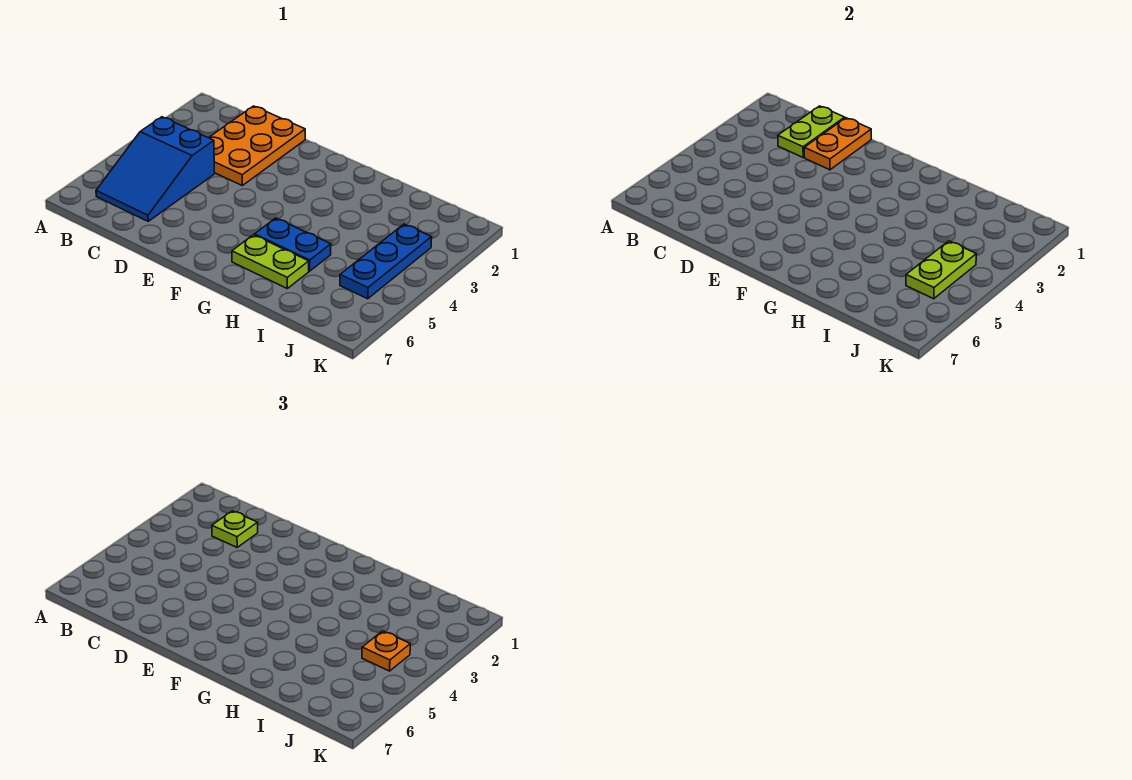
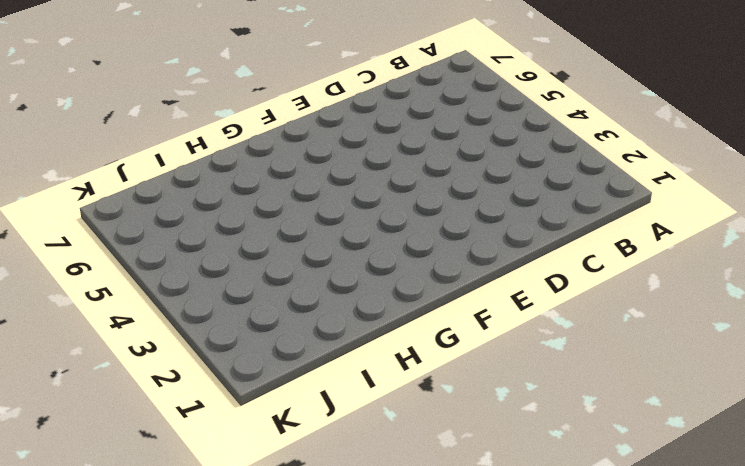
none -> blue slope B4:C6 level 1 top 4
none -> orange plate C1:D3 level 1

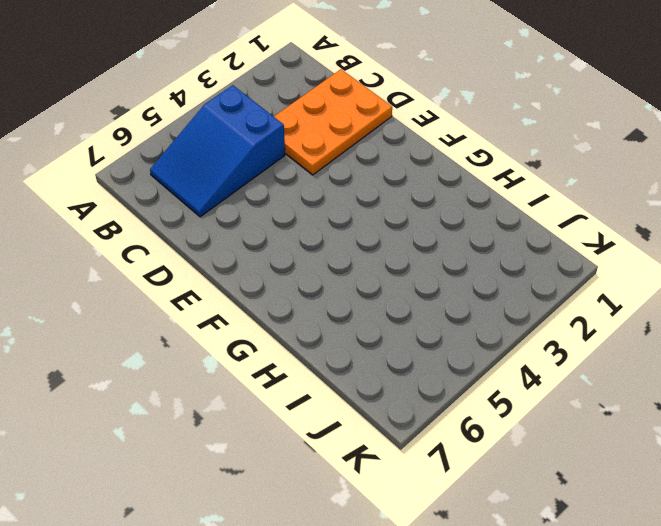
none -> blue plate G5:H5 level 1
none -> lime plate G6:H6 level 1

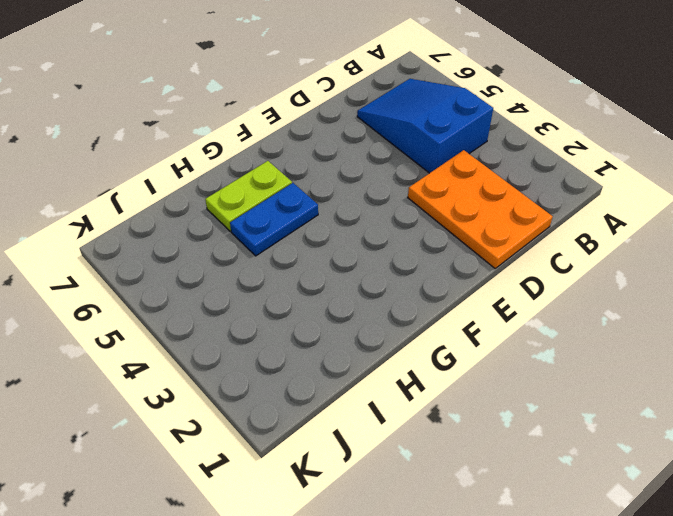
none -> blue plate J3:J5 level 1
none -> lime plate C1:C2 level 2

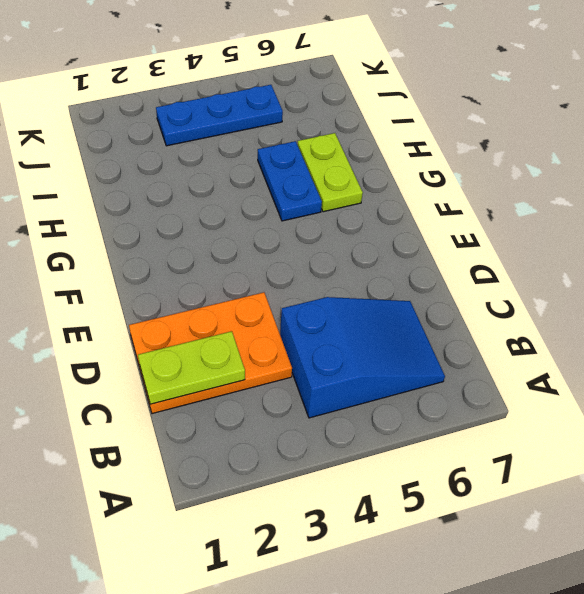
none -> orange plate D1:D2 level 2
none -> lime plate J4:J5 level 2

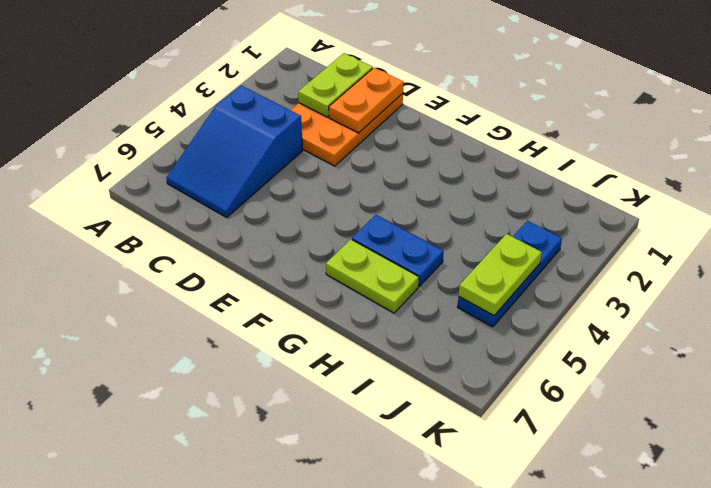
none -> lime plate C2 level 3
none -> orange plate J4 level 3

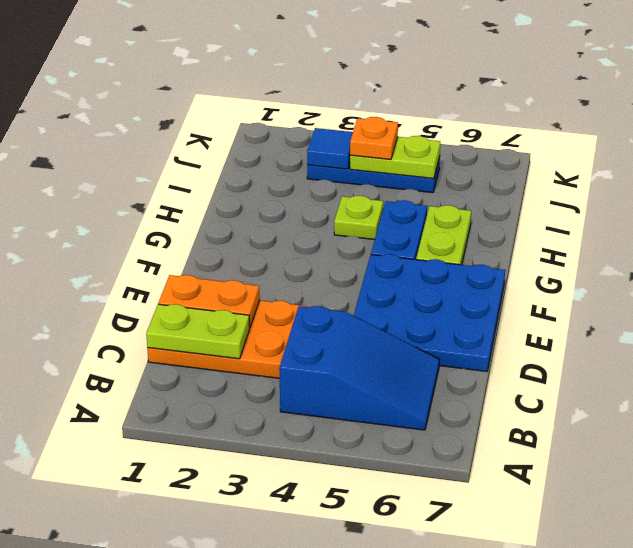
blue plate D5:F7 level 1 -> none
lime plate H4 level 1 -> lime plate C2 level 3
blue tile J3 level 2 -> none

